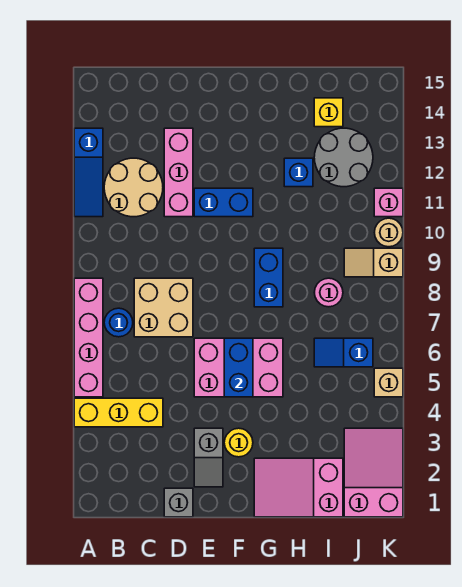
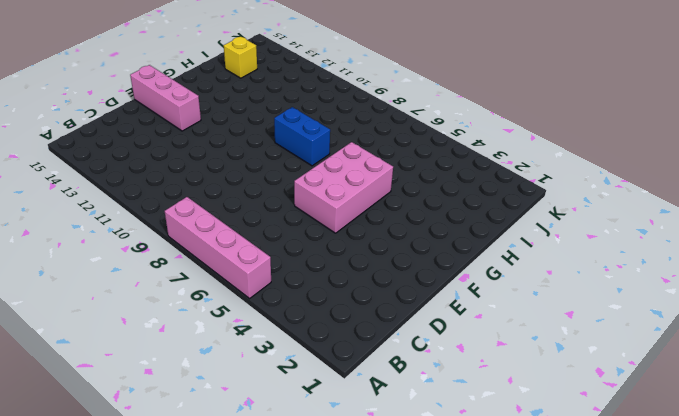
pink brick E13:E15 level 1 -> pink brick D11:D13 level 1
none -> yellow brick A4:C4 level 1
none -> blue slope A11:A13 level 1 top 13
none -> blue round brick B7 level 1

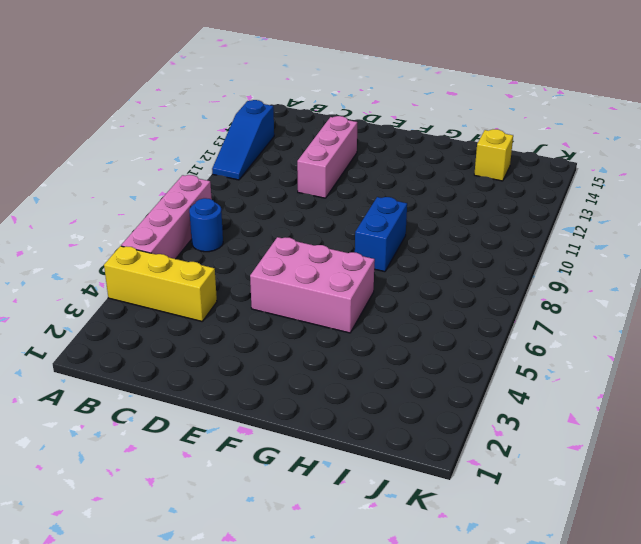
none -> tan round brick B11:C12 level 1
none -> tan brick C7:D8 level 1
none -> grey brick D1 level 1

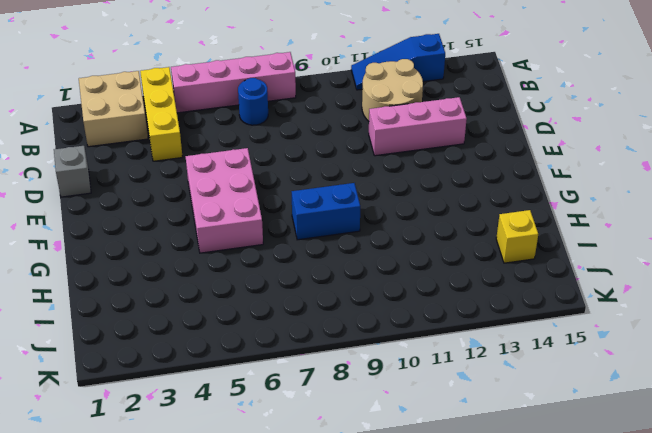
tan brick A2:B3 level 1 -> tan brick C7:D8 level 1
none -> grey slope E2:E3 level 1 top 3
none -> blue brick E11:F11 level 1
none -> yellow round brick F3 level 1

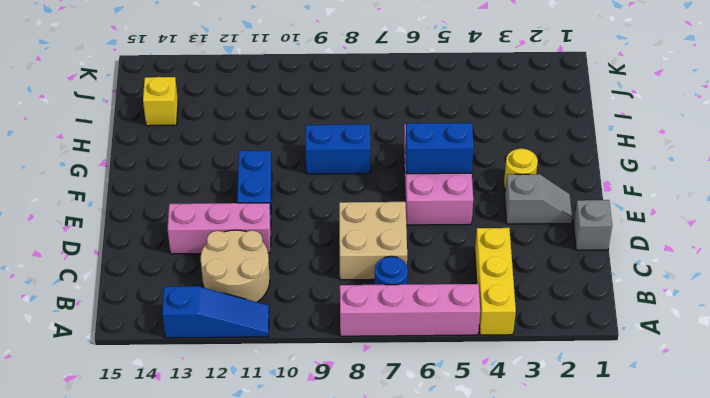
none -> pink slope G1:I2 level 1 top I
none -> blue brick H12 level 1
none -> blue slope I6:J6 level 1 top J

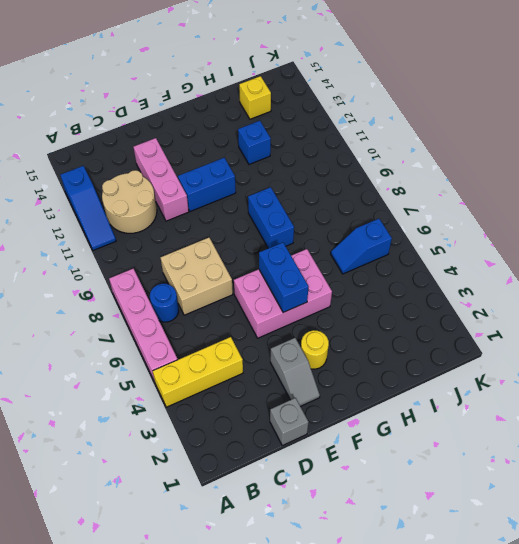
none -> pink slope G1:I2 level 1 top I
none -> pink round brick I8 level 1
none -> grey round brick I12:J13 level 1

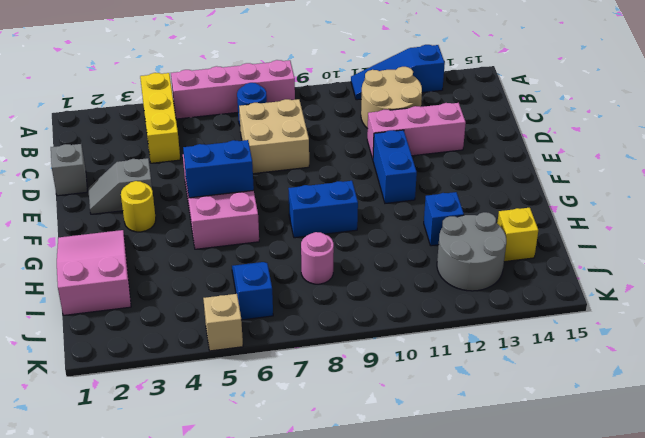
none -> pink slope J1:K3 level 1 top 1
none -> tan slope J9:K9 level 1 top K
none -> tan round brick K10 level 1

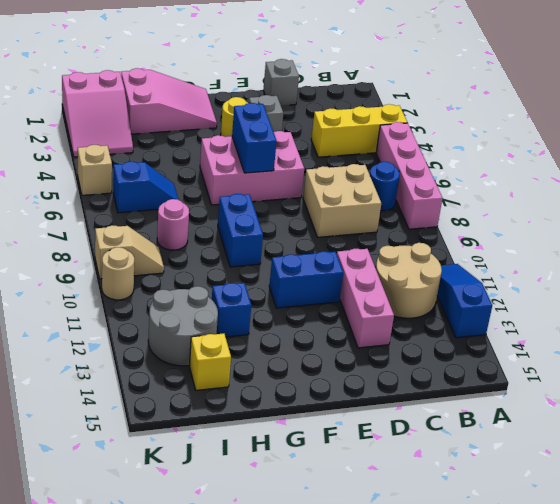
none -> pink brick K11 level 1

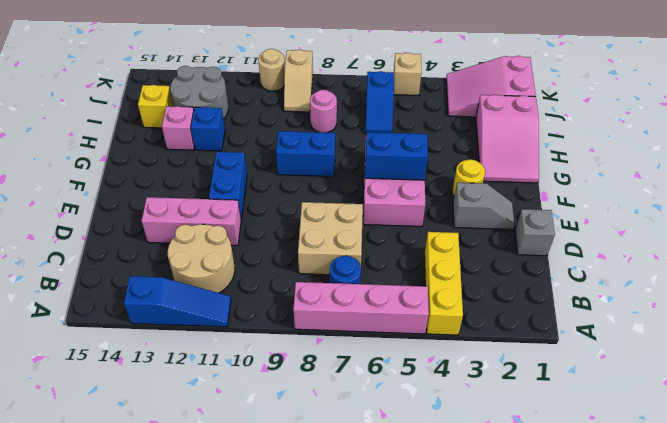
pink brick H13 level 1 -> pink brick K11 level 1

